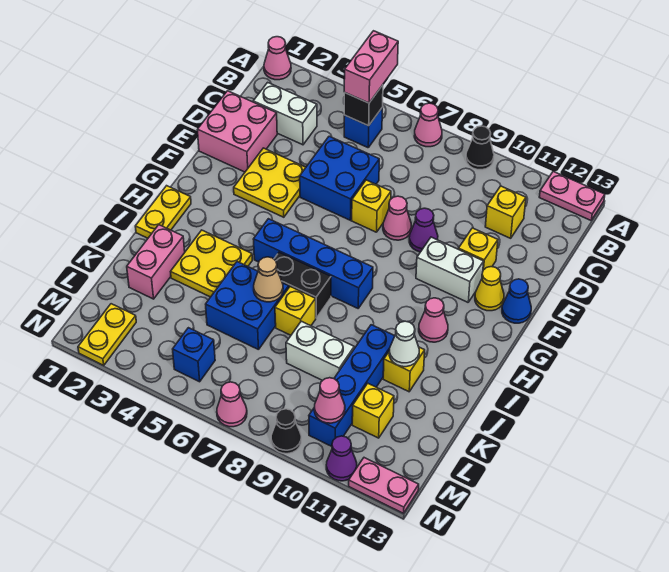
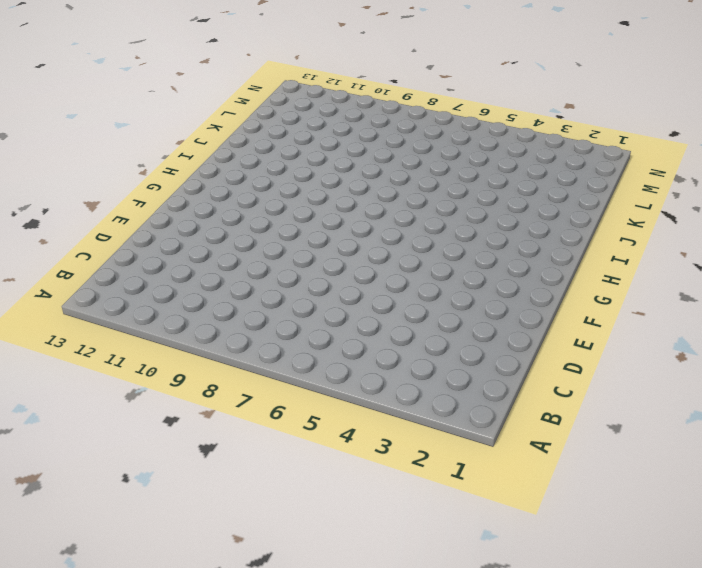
none -> pink cone A1 level 1
none -> pink cone A7 level 1
none -> black cone A9 level 1
none -> pink plate A12:A13 level 1

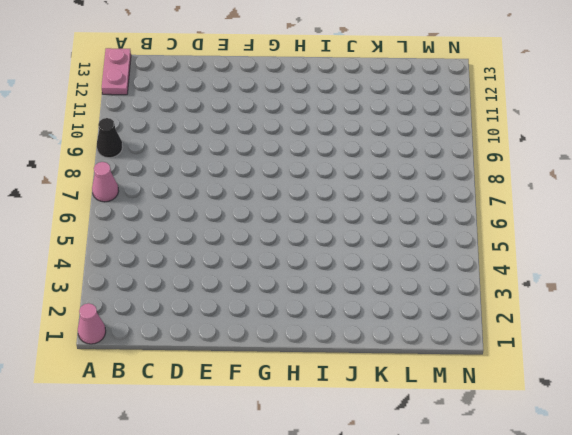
none -> blue brick B5 level 1
none -> white brick C2:C3 level 1
none -> yellow brick C11 level 1
none -> pink brick D1:E2 level 1

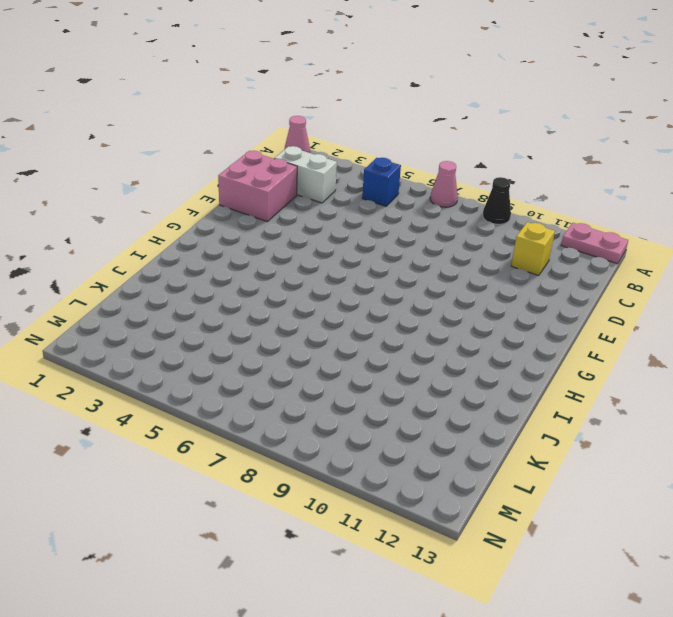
none -> blue brick D5:E6 level 1
none -> yellow plate E3:F4 level 1
none -> yellow brick E7 level 1
none -> pink cone E8 level 1

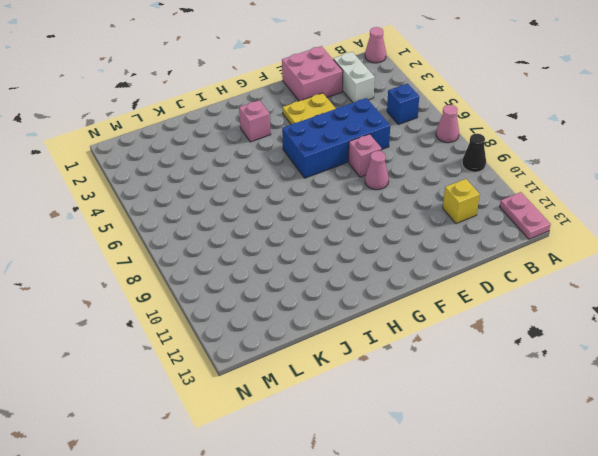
blue brick D5:G6 level 1 -> blue brick D5:E6 level 1
pink brick E7 level 1 -> yellow brick E7 level 1
pink brick H3 level 1 -> none
none -> purple cone E9 level 1
none -> yellow brick E11 level 1
none -> white brick F10:F11 level 1
none -> yellow cone F12 level 1

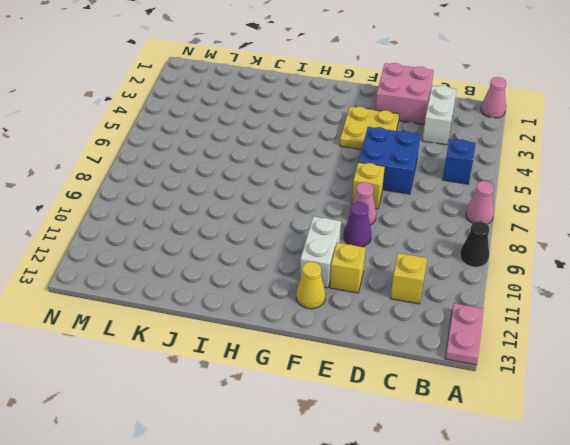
none -> blue cone F13 level 1
none -> yellow plate H1:I1 level 1
none -> blue brick H5:H8 level 1
none -> pink cone H11 level 1

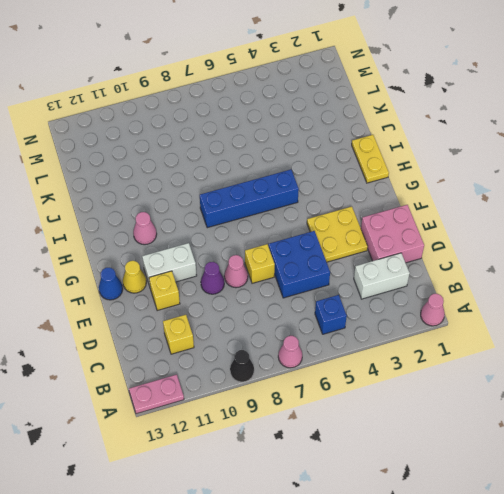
none -> yellow plate I3:J4 level 1
none -> black brick I6:I7 level 1
none -> pink brick J2:K2 level 1
none -> blue brick J5:K6 level 1

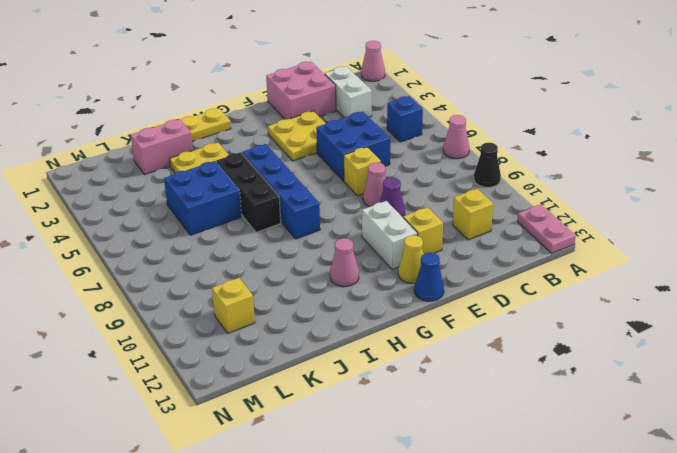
black brick I5:I7 level 1 -> black brick I6:I7 level 1
none -> yellow brick J7 level 1
none -> blue brick J10:M10 level 1
none -> yellow brick J11 level 1
none -> white brick K8:K9 level 1

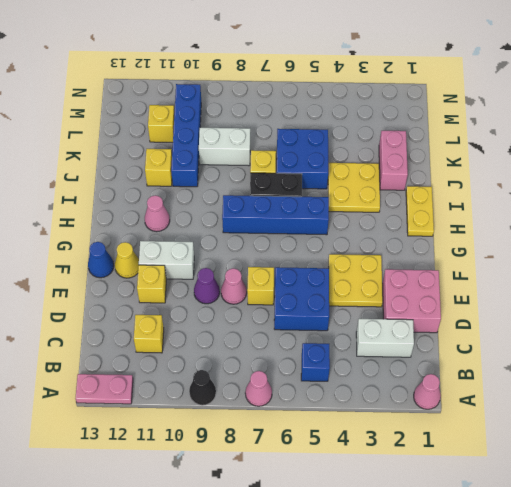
none -> yellow plate M2:N2 level 1
none -> blue brick M5 level 1
none -> pink cone N7 level 1
none -> black cone N9 level 1

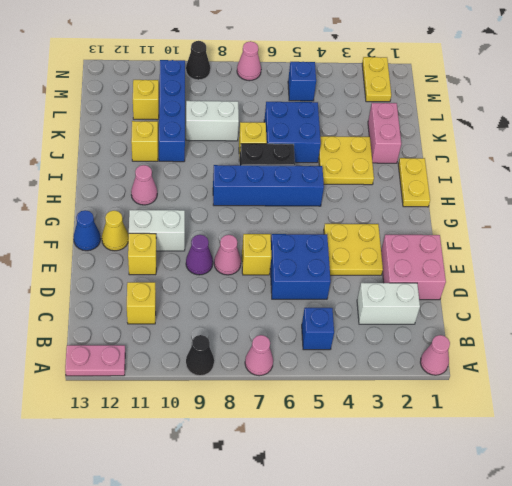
none -> purple cone N11 level 1
none -> pink plate N12:N13 level 1
none -> black brick B5 level 2
none -> tan cone J6 level 2

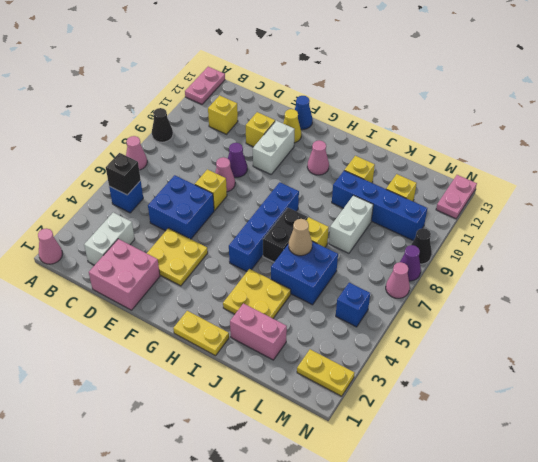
purple cone N8 level 1 -> purple cone N11 level 1
none -> white cone J11 level 2
none -> pink cone M10 level 2
none -> pink brick A5:B5 level 3

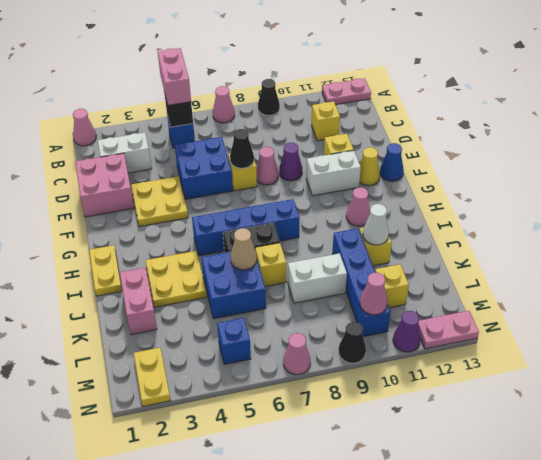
black cone E7 level 2 -> none

